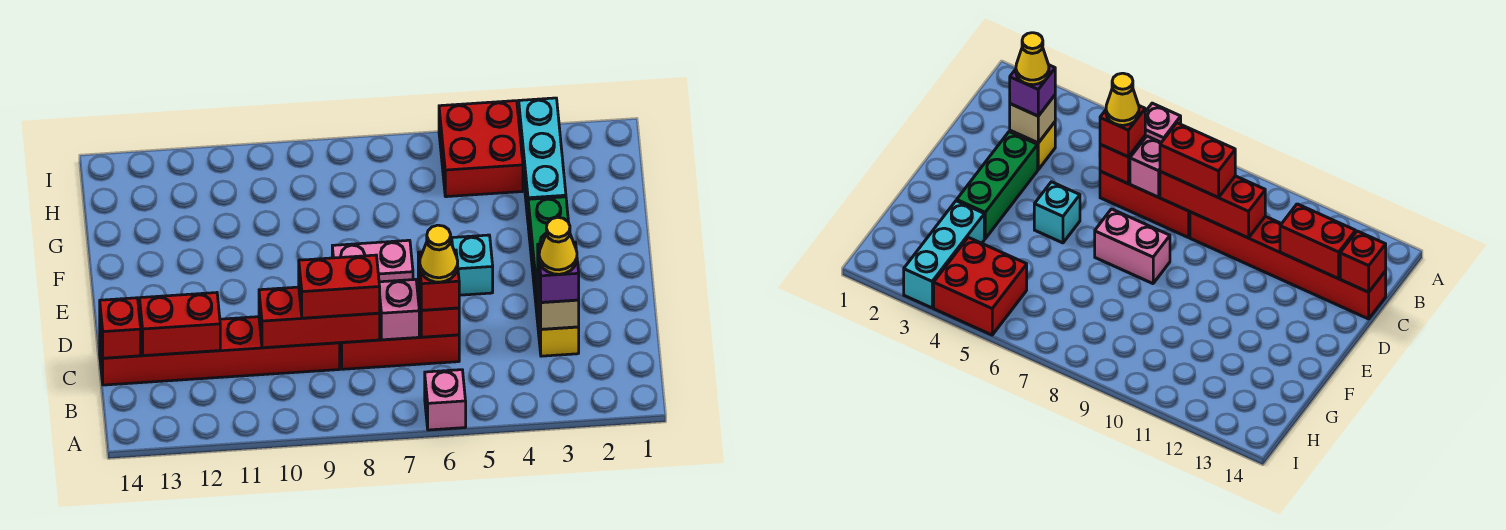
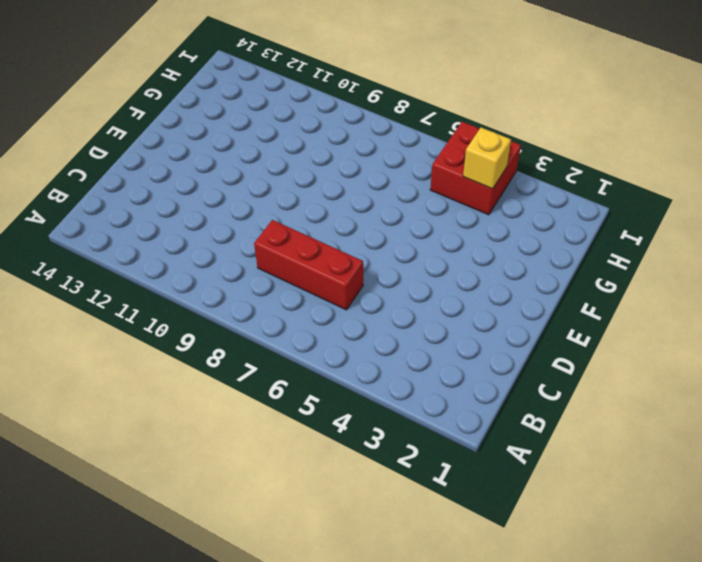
yellow brick H4 level 2 -> yellow brick C3 level 1
none -> pink brick A6 level 1
none -> red brick C9:C14 level 1
none -> green brick D3:F3 level 1

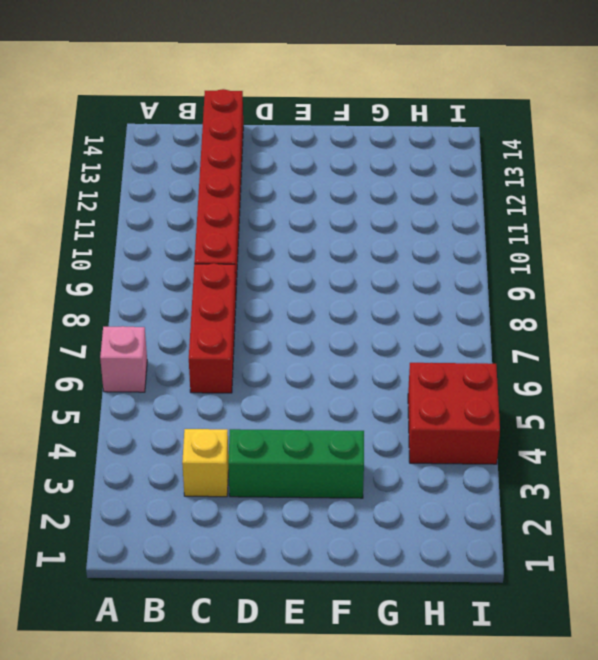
none -> cyan brick E5 level 1
none -> pink brick E7:E8 level 1
none -> cyan brick G3:I3 level 1

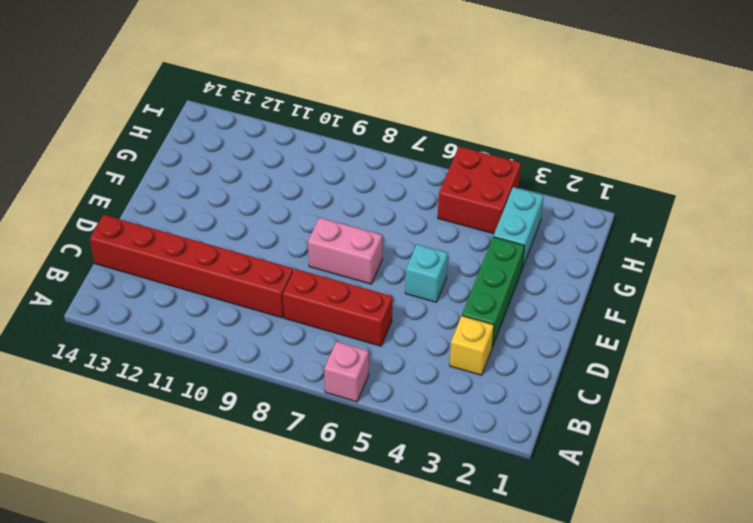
cyan brick G3:H3 level 1 -> cyan brick G3:I3 level 1
none -> tan brick C3 level 2
none -> red brick C6 level 2
none -> pink brick C7 level 2

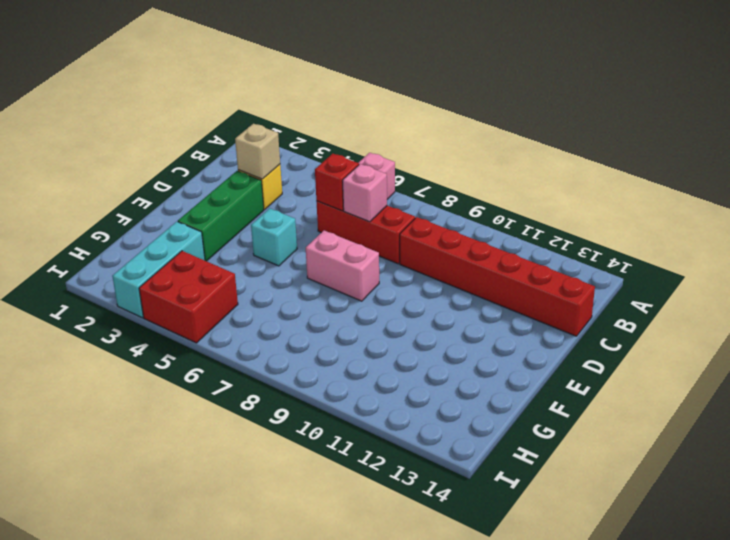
none -> red brick C8:C10 level 2
none -> red brick C12:C13 level 2
none -> red brick C14 level 2

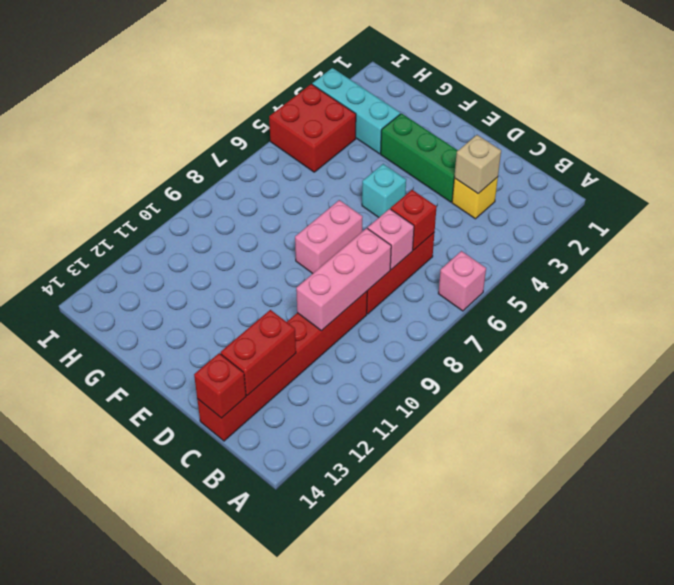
pink brick C8:C10 level 2 -> red brick C8:C10 level 2
none -> purple brick C3 level 3
none -> red brick C6 level 3
none -> red brick C8:C9 level 3

